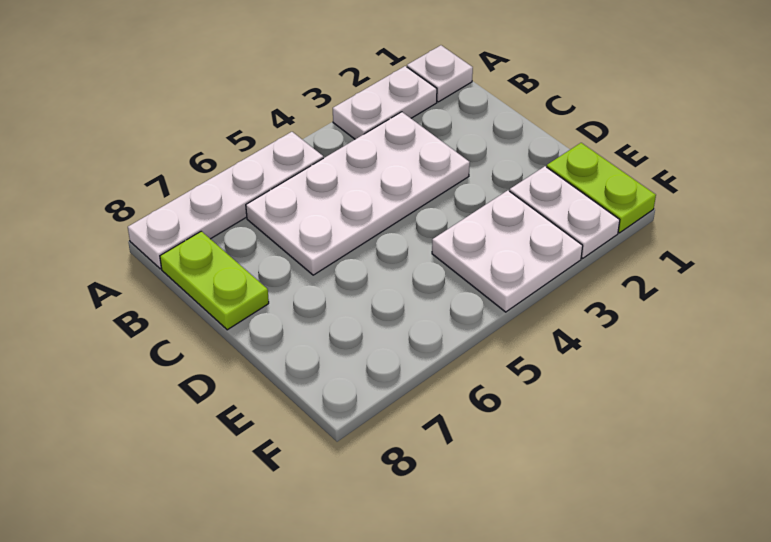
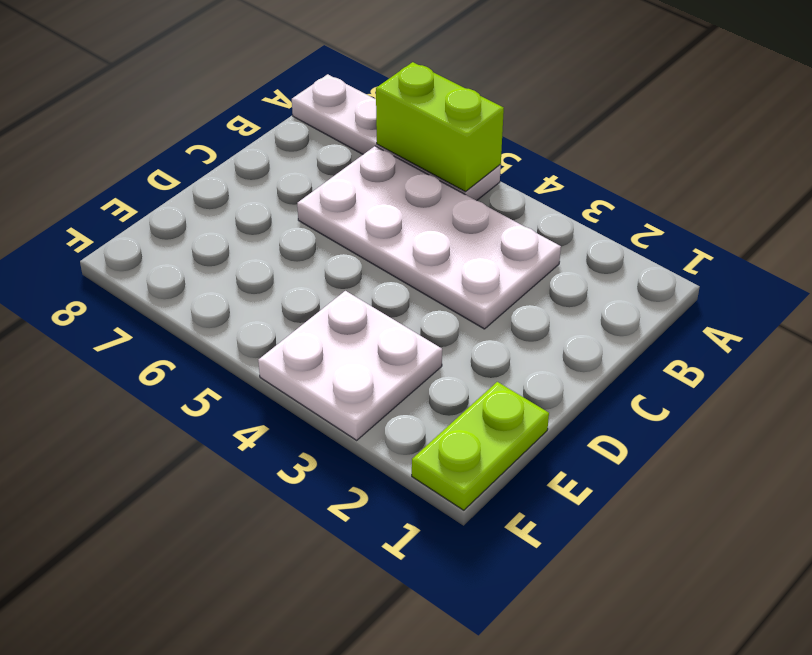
lime brick A5:A6 level 2 -> none
none -> white plate A1 level 1
none -> white plate A2:A3 level 1

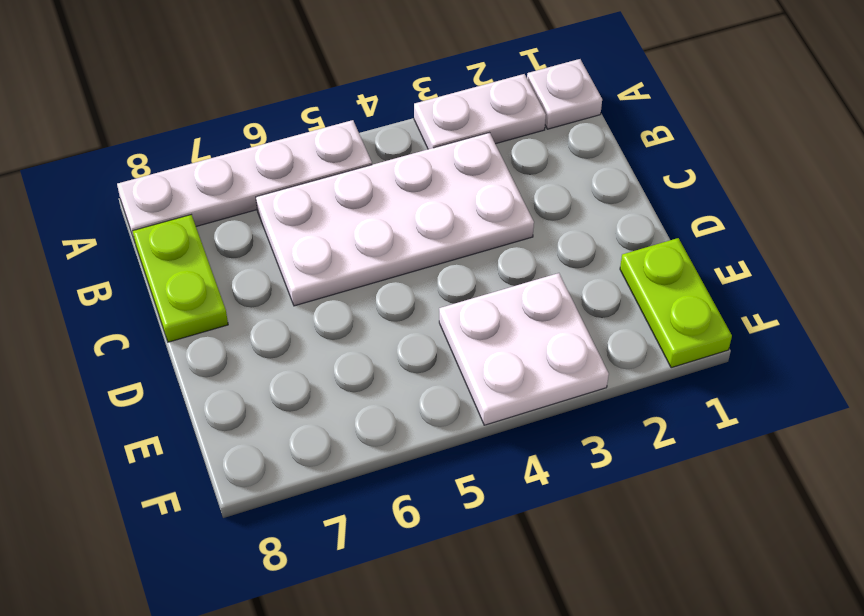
none -> white plate E2:F2 level 1

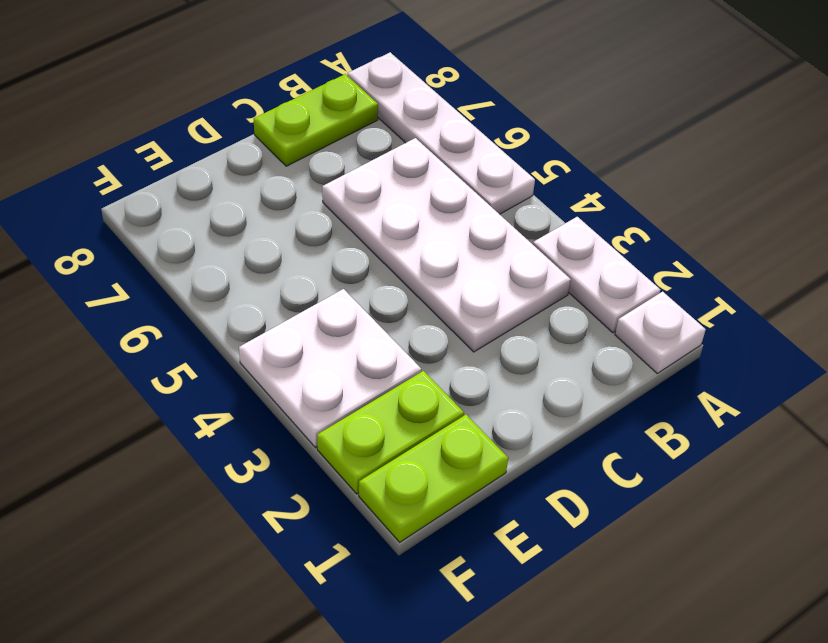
lime plate E2:F2 level 1 -> white plate E2:F2 level 1

